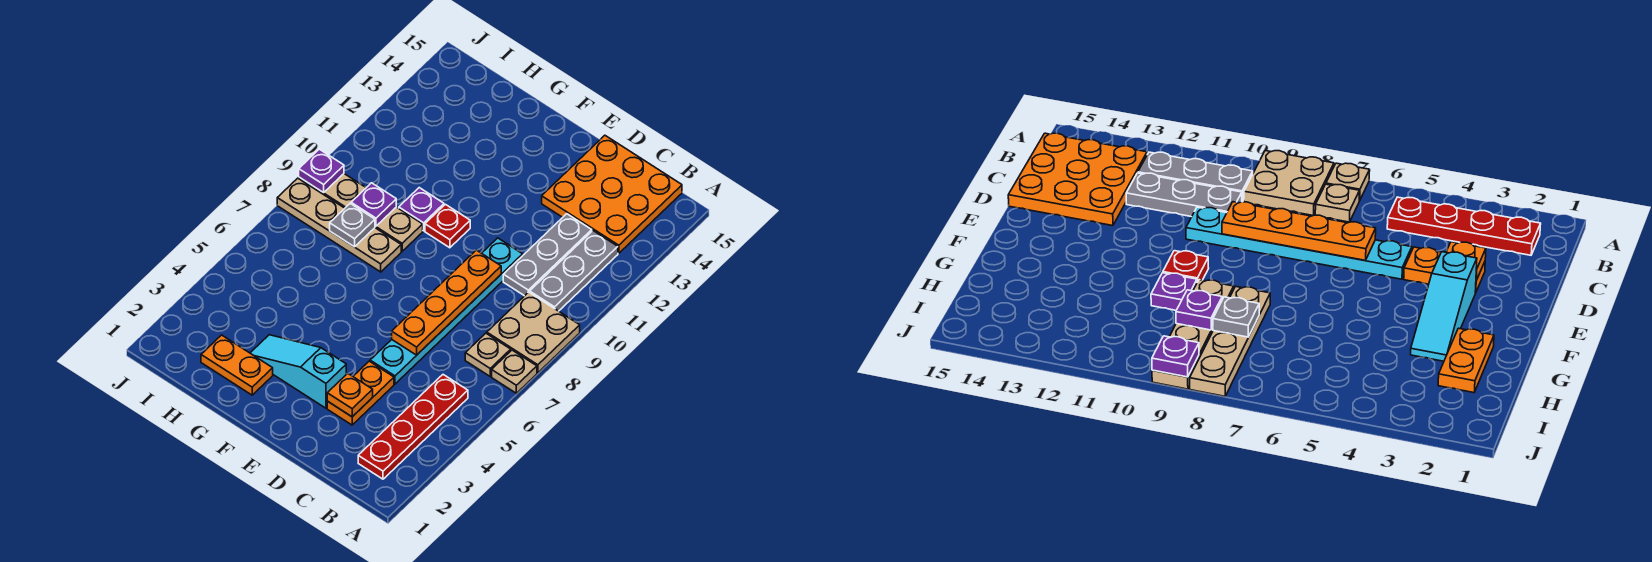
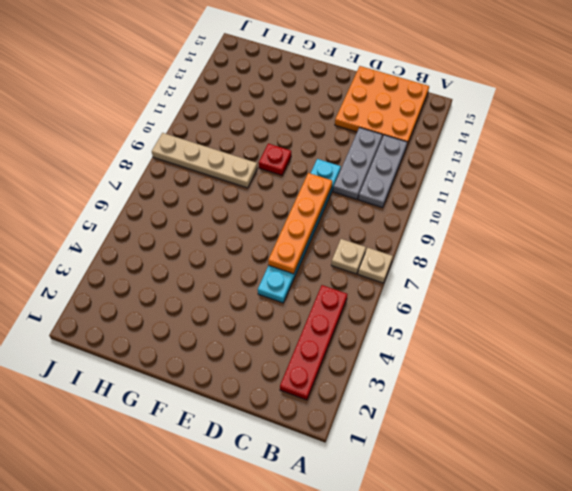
none -> tan plate A8:B9 level 1
none -> orange plate D3:D4 level 1
none -> cyan slope E3:G3 level 1 top E

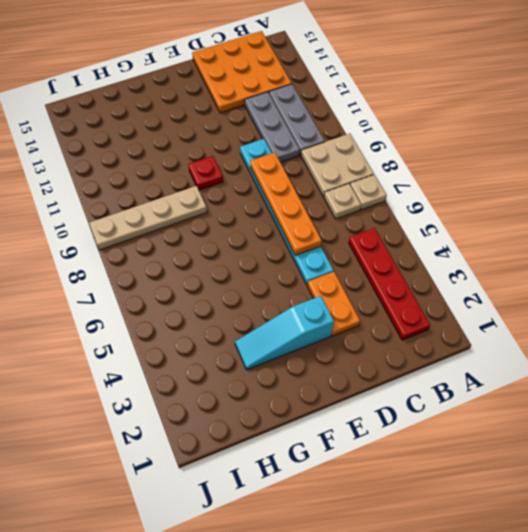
none -> orange plate G2:H2 level 1
none -> tan plate G8:J8 level 1
none -> purple plate G10 level 1

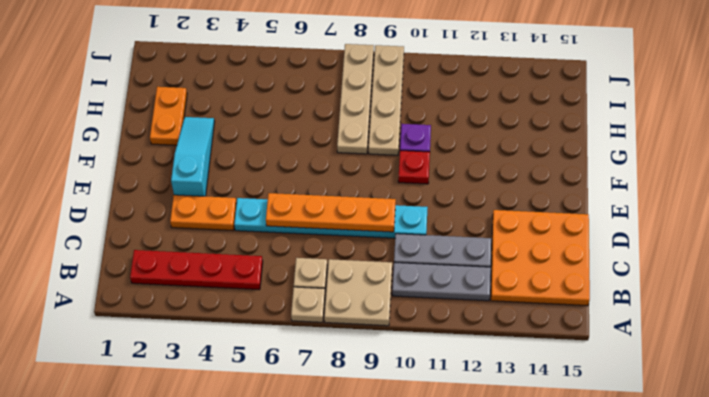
none -> orange plate D3 level 2
none -> grey plate H8 level 2
none -> purple plate H9 level 2

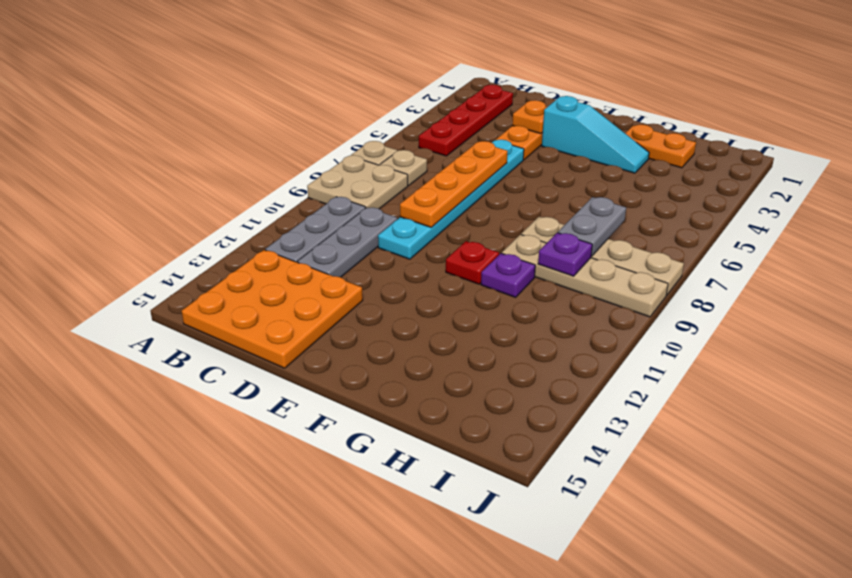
grey plate H7:H8 level 2 -> grey plate H8 level 2
none -> purple plate J9 level 2

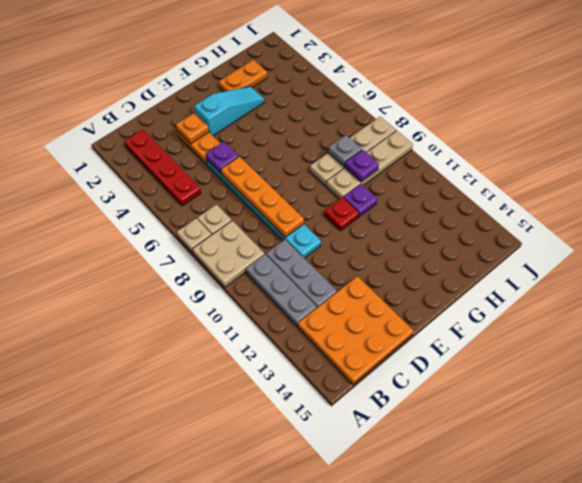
purple plate D5 level 2 -> purple plate J9 level 2

